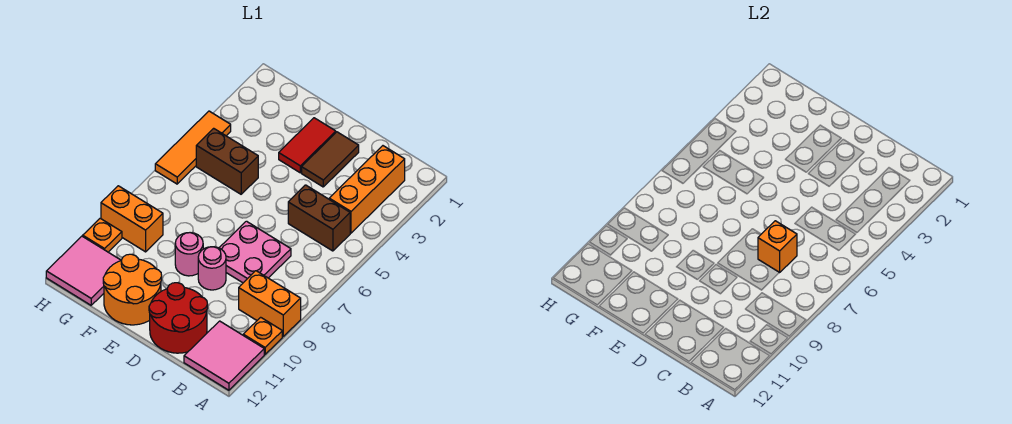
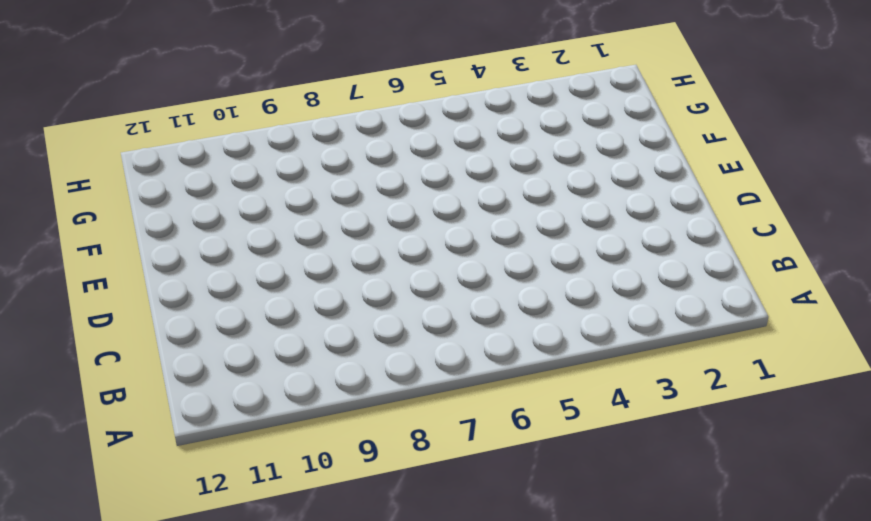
none -> orange brick A9:B9 level 1
none -> orange plate A10 level 1
none -> pink tile A11:B12 level 1

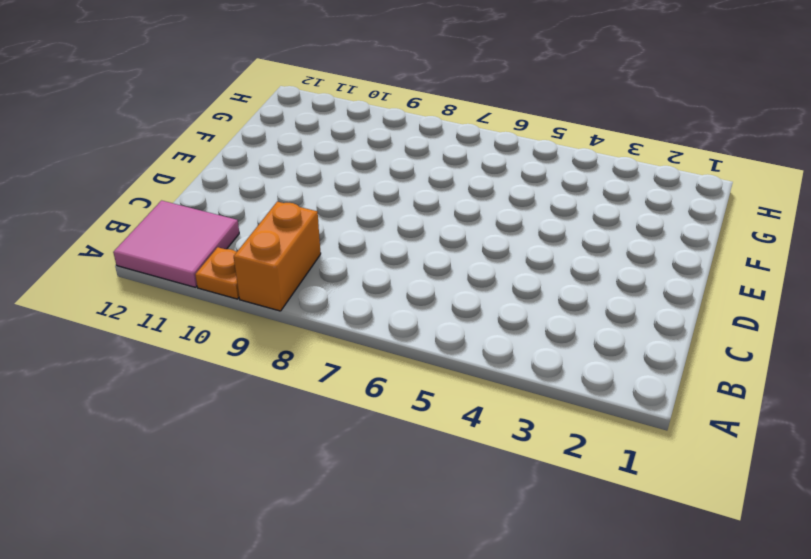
none -> orange brick B2:B4 level 1
none -> brown brick B5:C5 level 1
none -> pink plate C7:D8 level 1

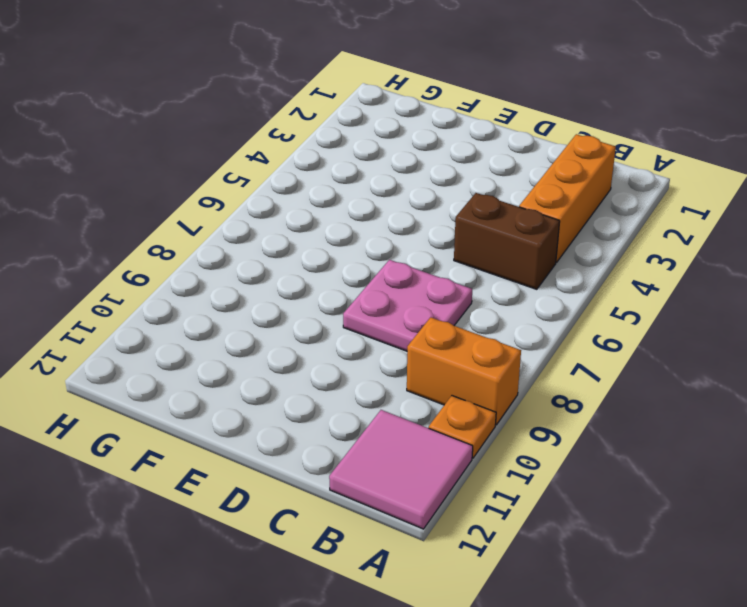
none -> red round brick C11:D12 level 1
none -> brown tile D2:D3 level 1
none -> pink round brick D9 level 1

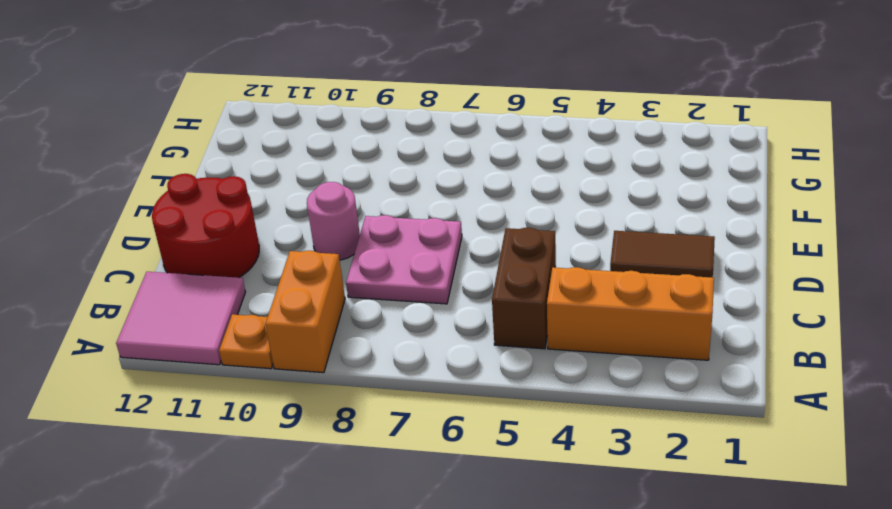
none -> red tile E2:E3 level 1
none -> pink round brick E9 level 1
none -> orange round brick E11:F12 level 1

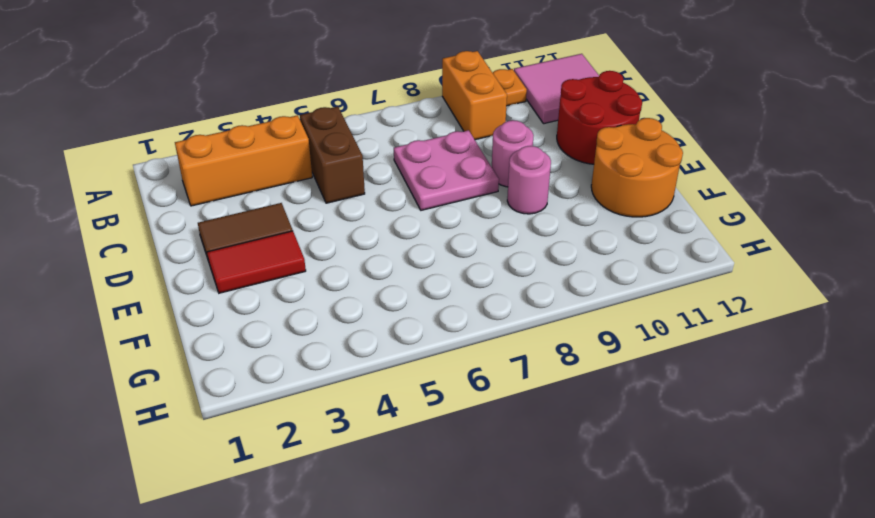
none -> brown brick F5:G5 level 1
none -> orange brick G9:H9 level 1
none -> pink tile G11:H12 level 1

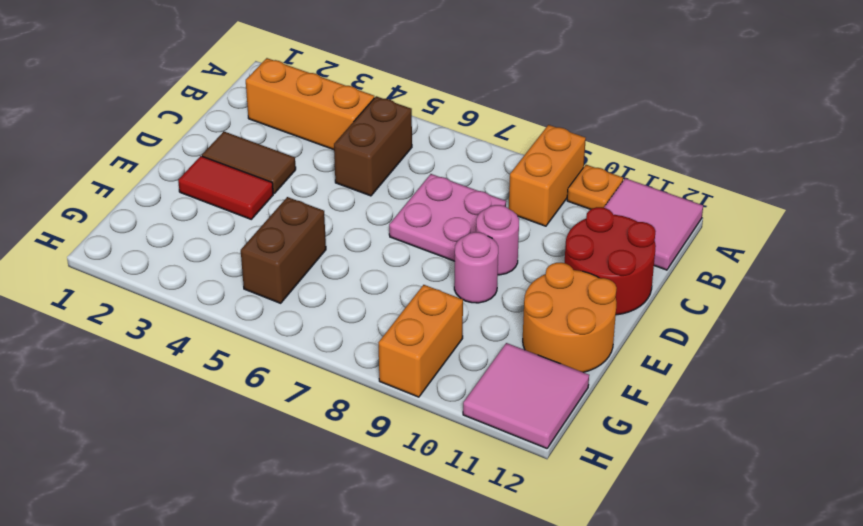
none -> orange tile H4:H6 level 1
none -> orange plate H10 level 1
none -> orange brick C7 level 2

